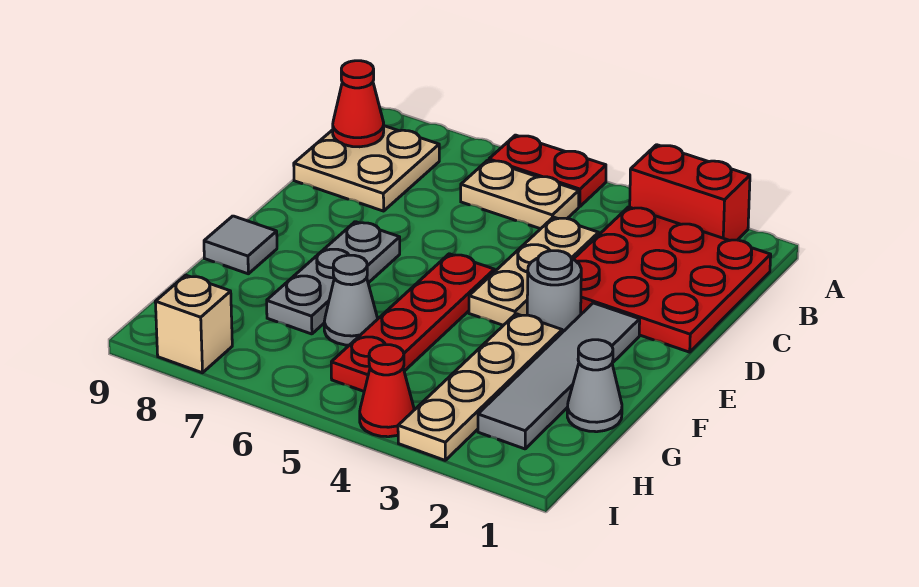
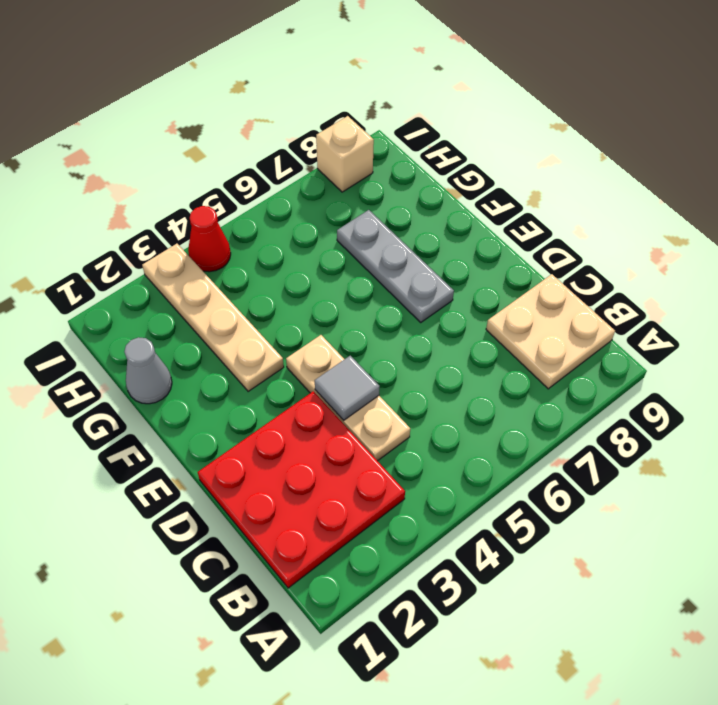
grey tile D4 level 2 -> grey tile F9 level 1
none -> red brick A2:A3 level 1
none -> red plate A5:A6 level 1
none -> tan plate B5:B6 level 1

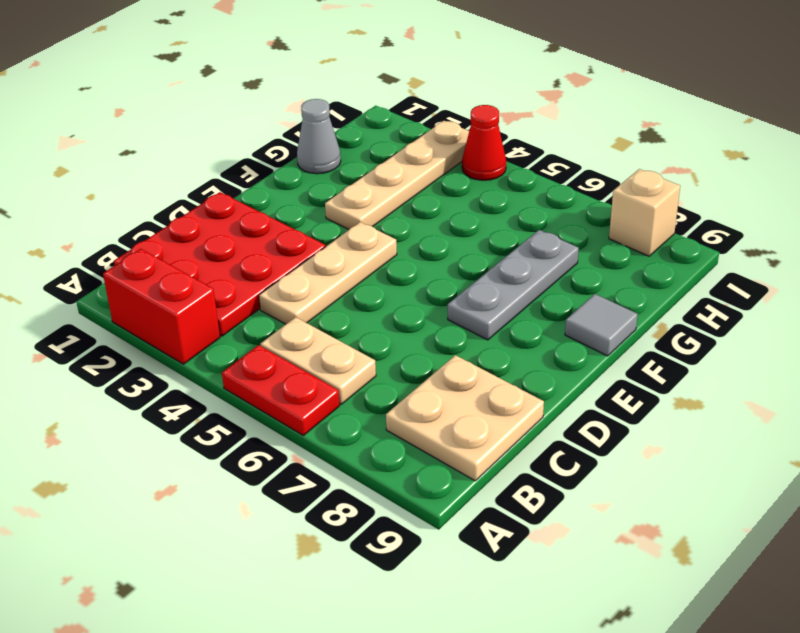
none -> grey tile E2:H2 level 1
none -> grey round brick E3 level 1
none -> red plate E5:H5 level 1

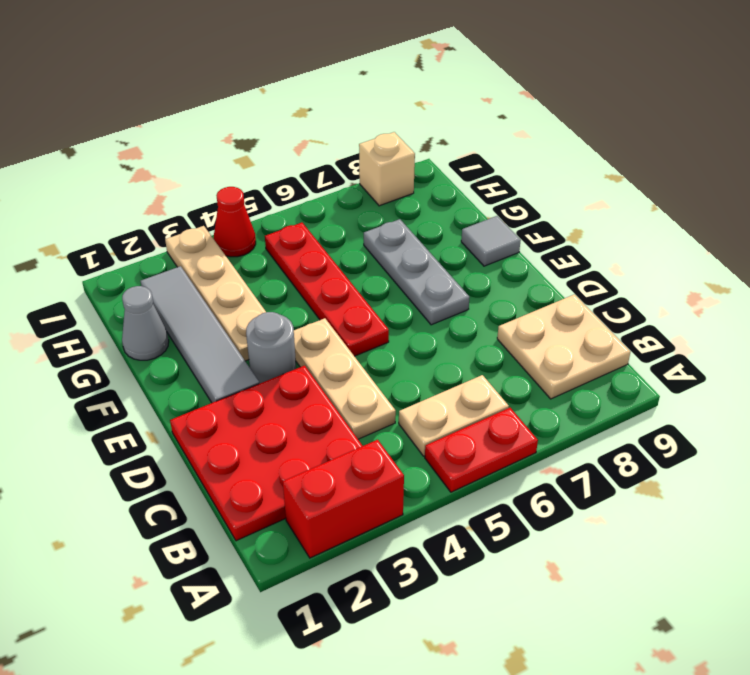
none -> grey cone G6 level 1
none -> red cone B9 level 2

